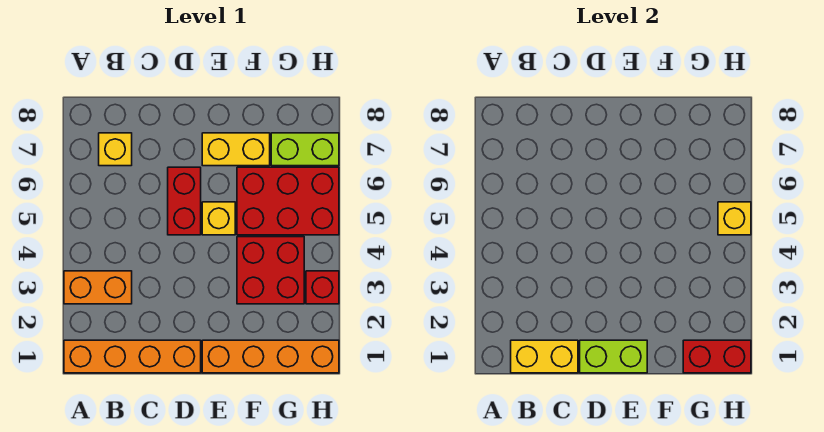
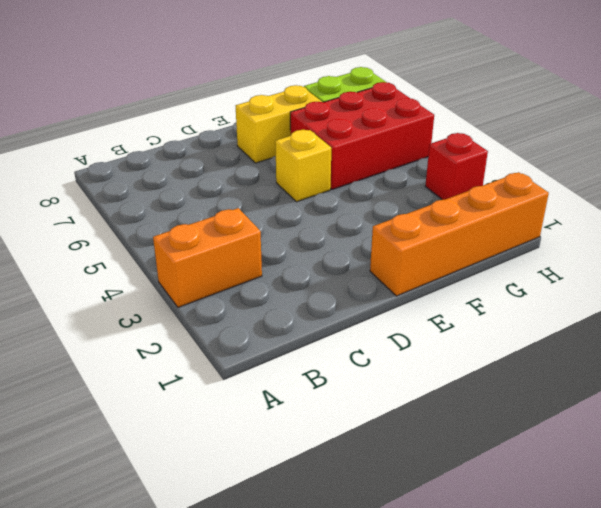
none -> orange brick A1:D1 level 1
none -> yellow brick B7 level 1
none -> red brick D5:D6 level 1

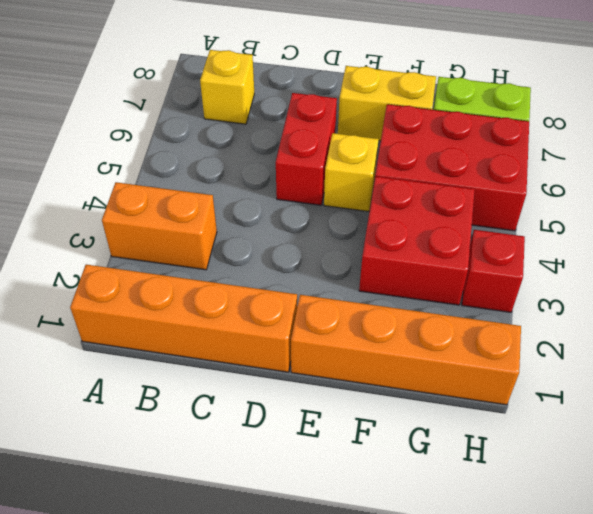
none -> yellow brick B1:C1 level 2
none -> lime brick D1:E1 level 2
none -> red brick G1:H1 level 2

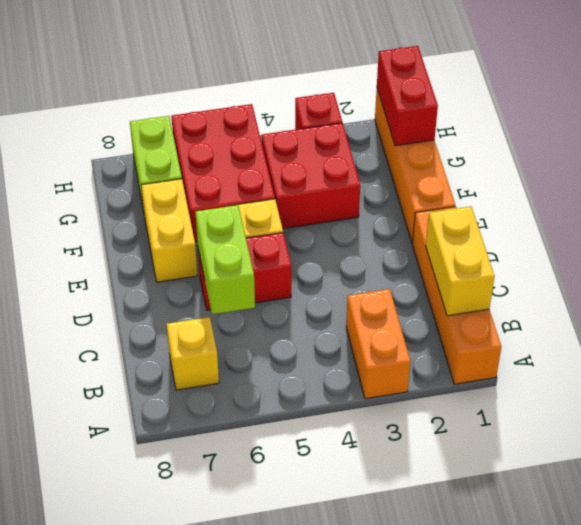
lime brick C6:D6 level 2 -> lime brick D1:E1 level 2
none -> yellow brick H5 level 2

